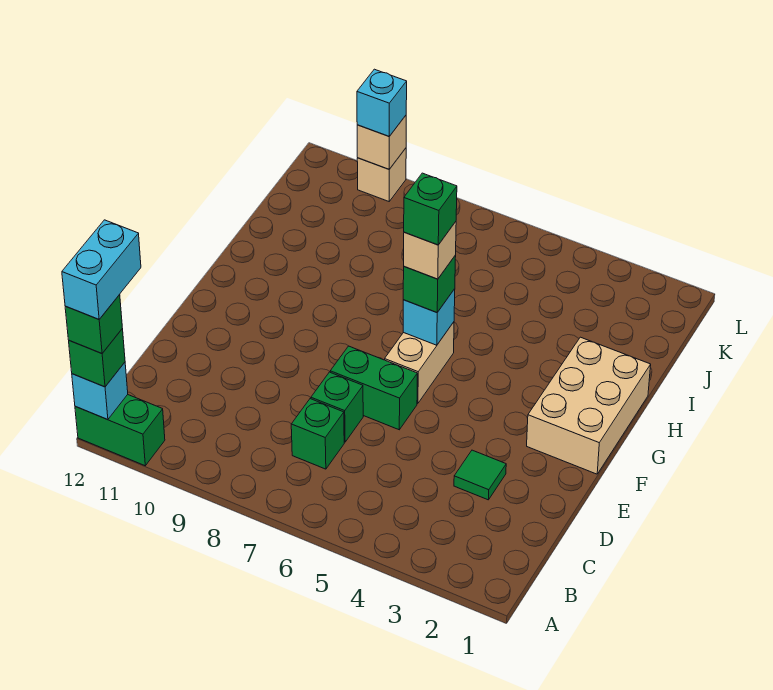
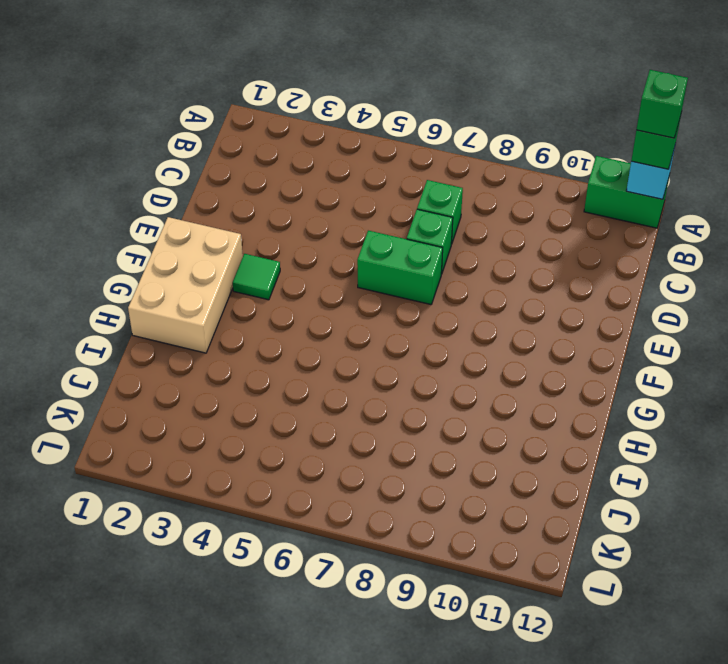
green tile F3 level 1 -> green tile D3 level 1
none -> tan brick F6:G6 level 1
none -> tan brick L10 level 1
none -> cyan brick G6 level 2

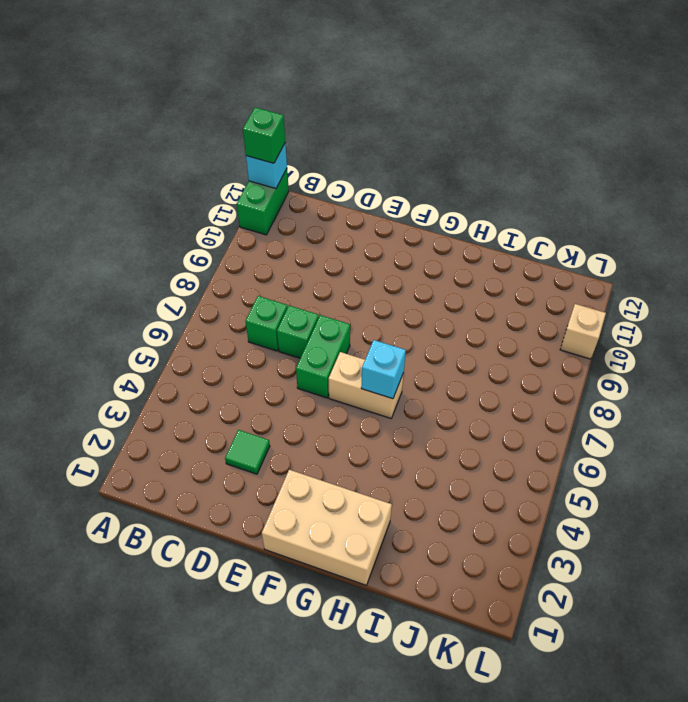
none -> tan brick L10 level 2
none -> green brick G6 level 3
none -> cyan brick L10 level 3

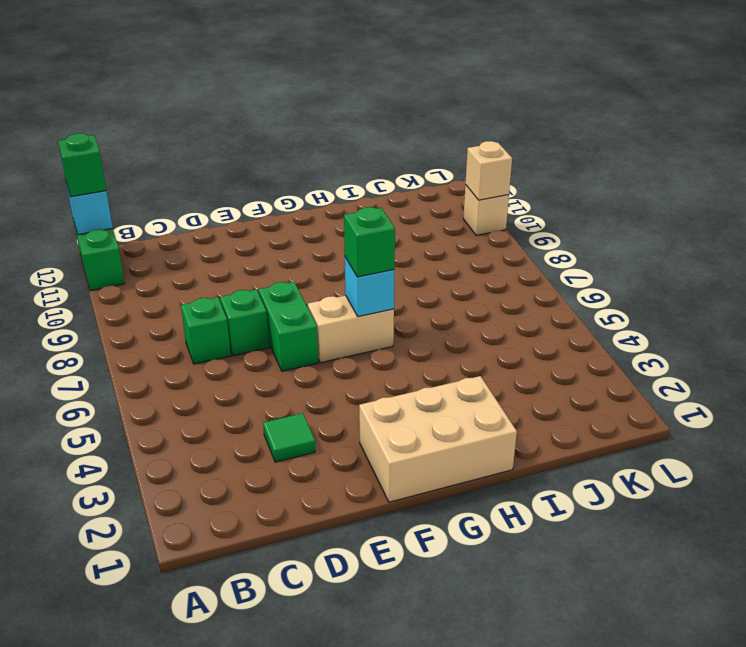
none -> cyan brick L10 level 3
none -> green brick A12 level 4
none -> tan brick G6 level 4

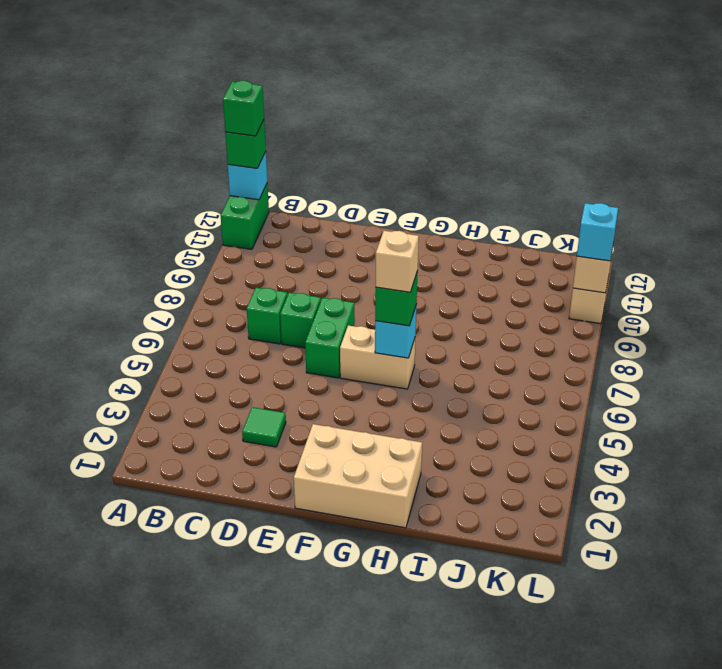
none -> cyan brick A12:B12 level 5
none -> green brick G6 level 5

